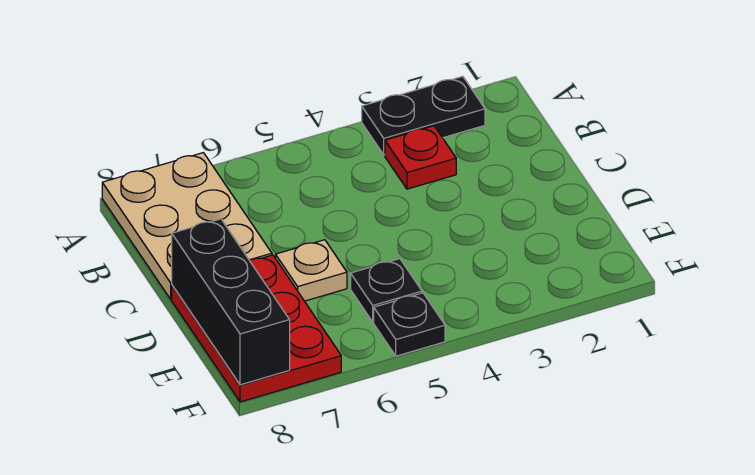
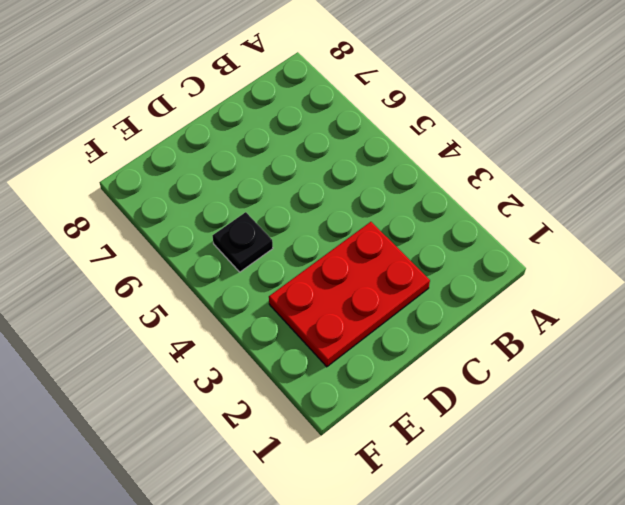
red plate C2:E3 level 1 -> red plate D7:F8 level 1
none -> black plate A2:A3 level 1
none -> tan plate A7:C8 level 1

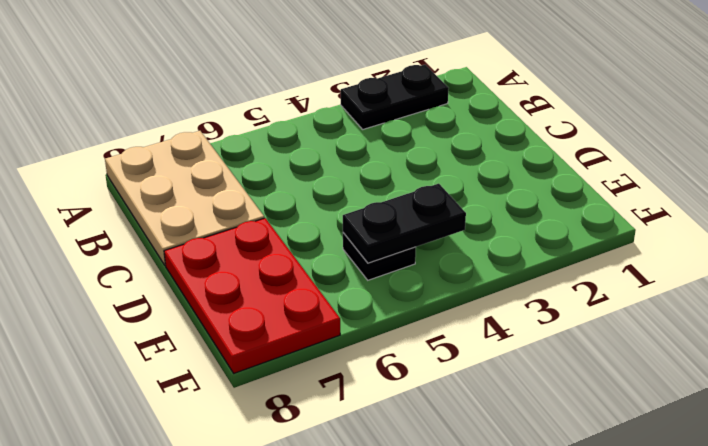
black plate E4:E5 level 2 -> none
none -> red plate B3 level 1
none -> tan plate D6 level 1

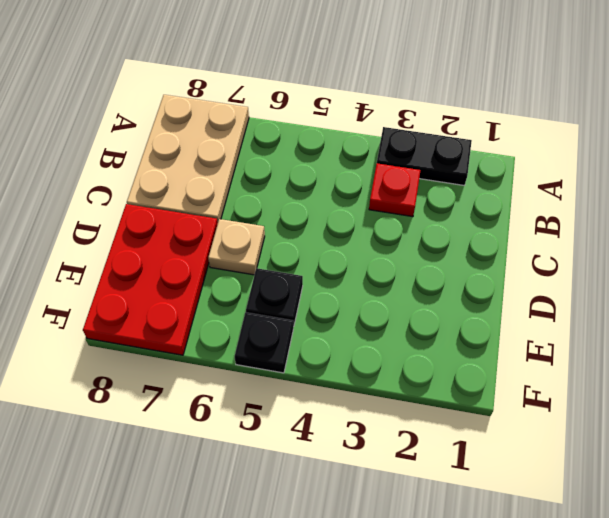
none -> black brick D8:F8 level 2

